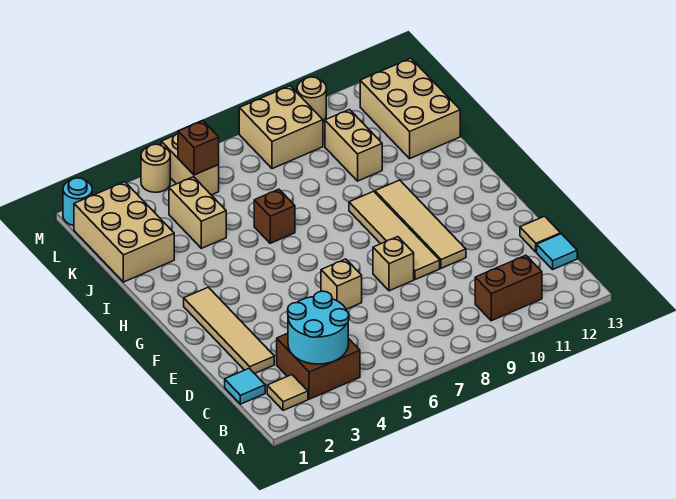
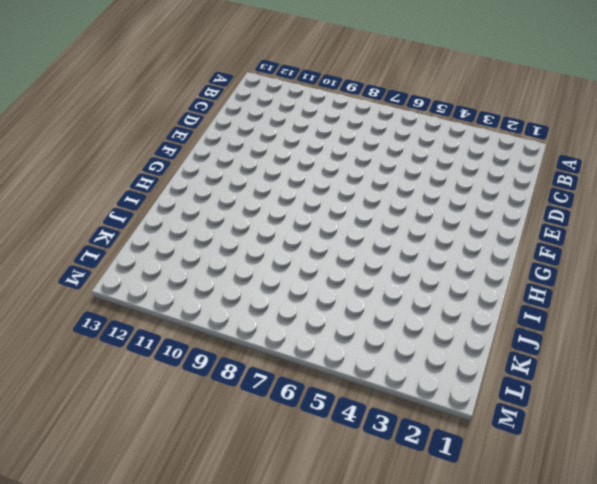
none -> tan tile B2 level 1
none -> brown brick B3:C4 level 1
none -> brown brick B10:B11 level 1

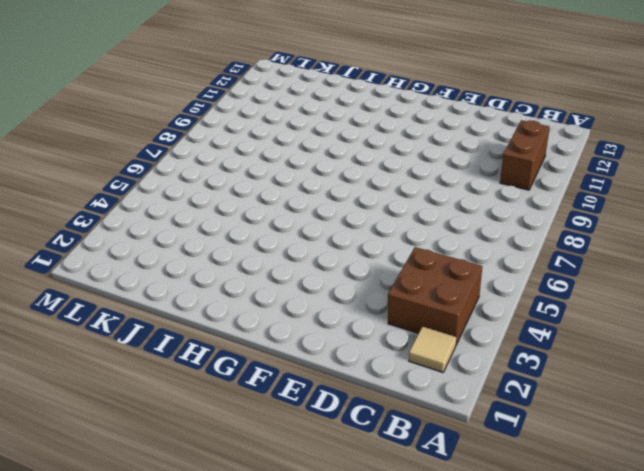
none -> cyan tile C1 level 1
none -> cyan tile C13 level 1
none -> tan tile D2:G2 level 1

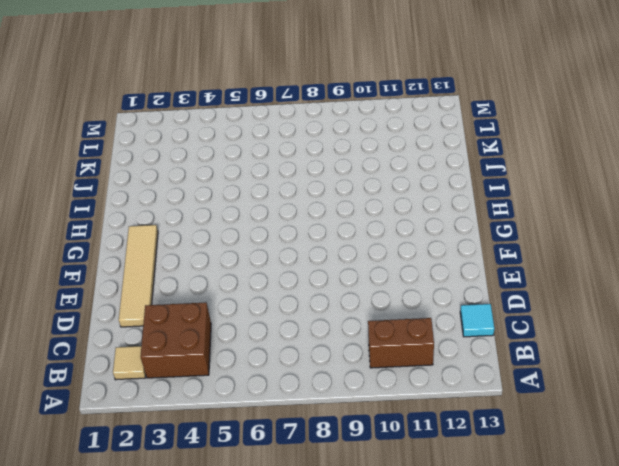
none -> cyan tile C1 level 1
none -> tan tile D13 level 1
none -> tan brick E6 level 1

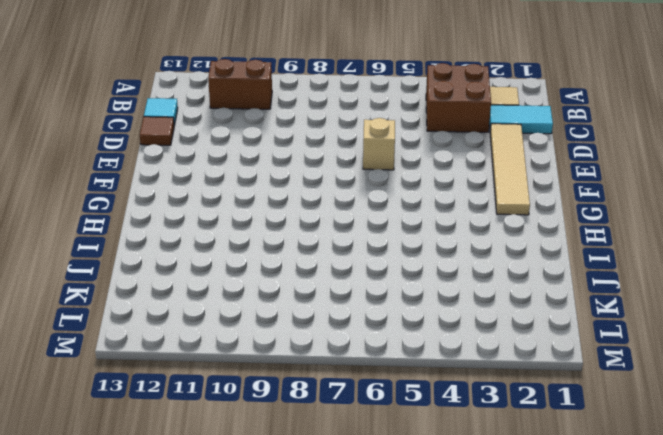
cyan tile C1:C2 level 1 -> cyan tile C1 level 1
brown tile D13 level 1 -> tan tile D13 level 1
none -> tan brick E8 level 1
none -> tan tile E9:H9 level 1
none -> tan tile E10:H10 level 1

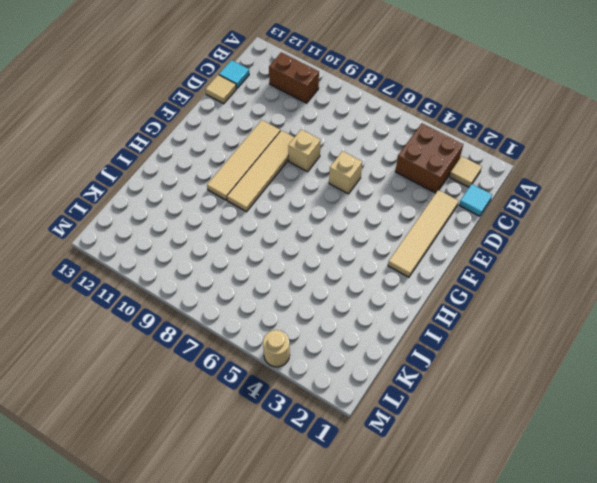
none -> brown brick I6 level 1
none -> tan brick J1:L2 level 1
none -> tan brick J4:K4 level 1

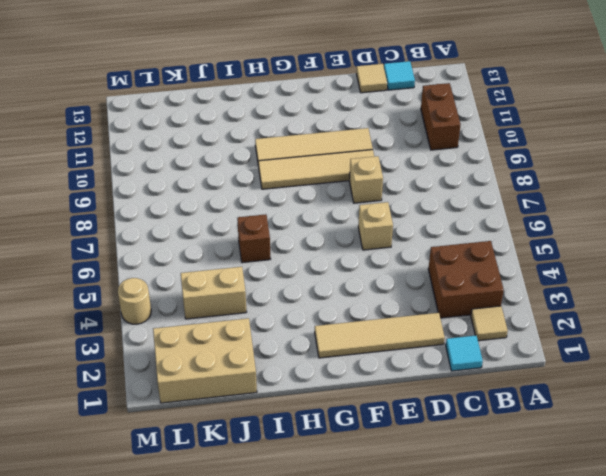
none -> tan brick J10:K10 level 1
none -> tan brick J12:L13 level 1
none -> tan brick L5:M5 level 1

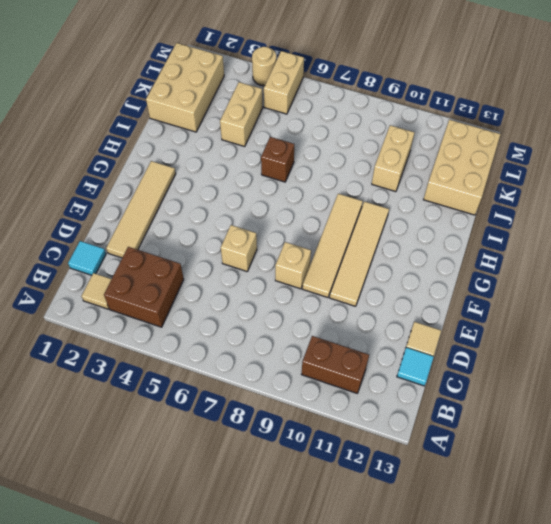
none -> tan brick L8:M9 level 1
none -> cyan round brick M1 level 1
none -> tan round brick M10 level 1

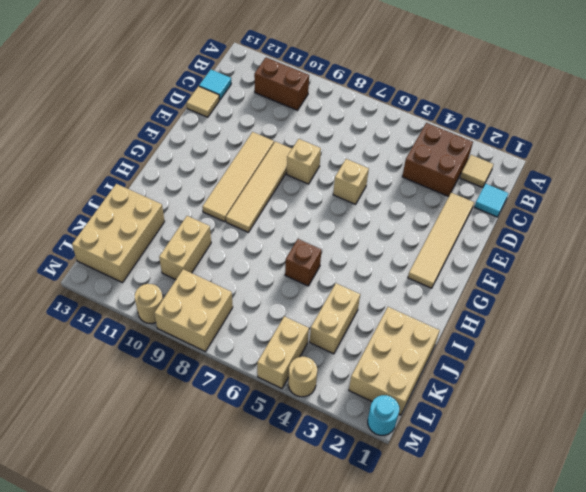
none -> cyan round brick B3:C4 level 2
none -> brown brick L5 level 2

